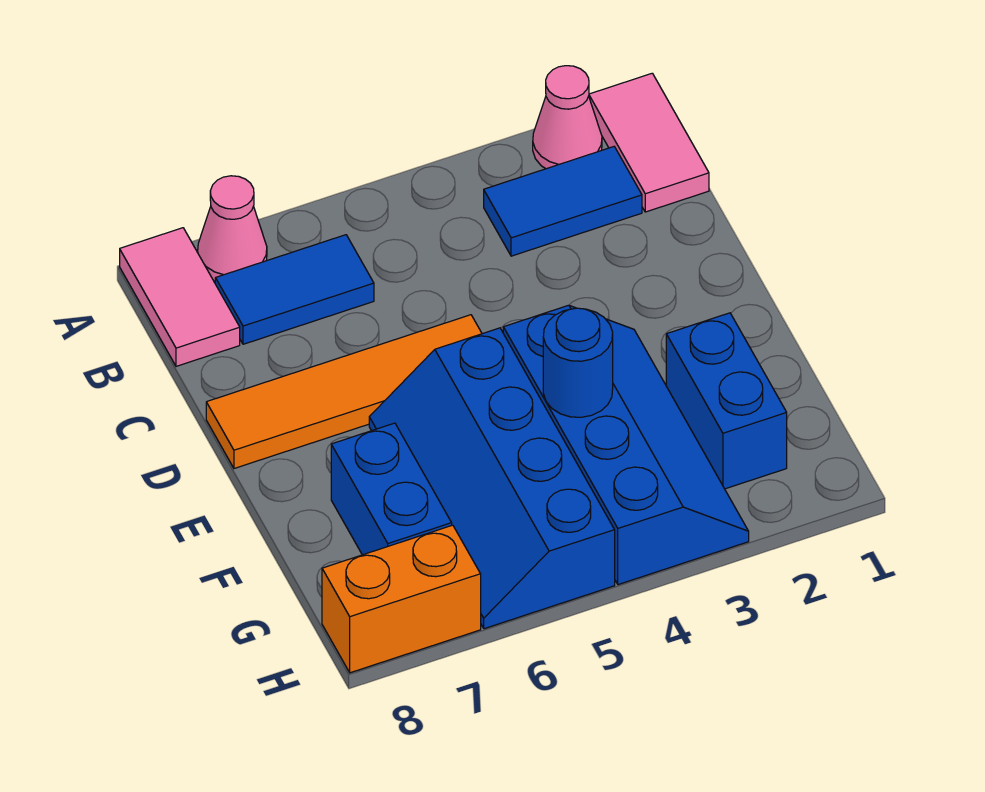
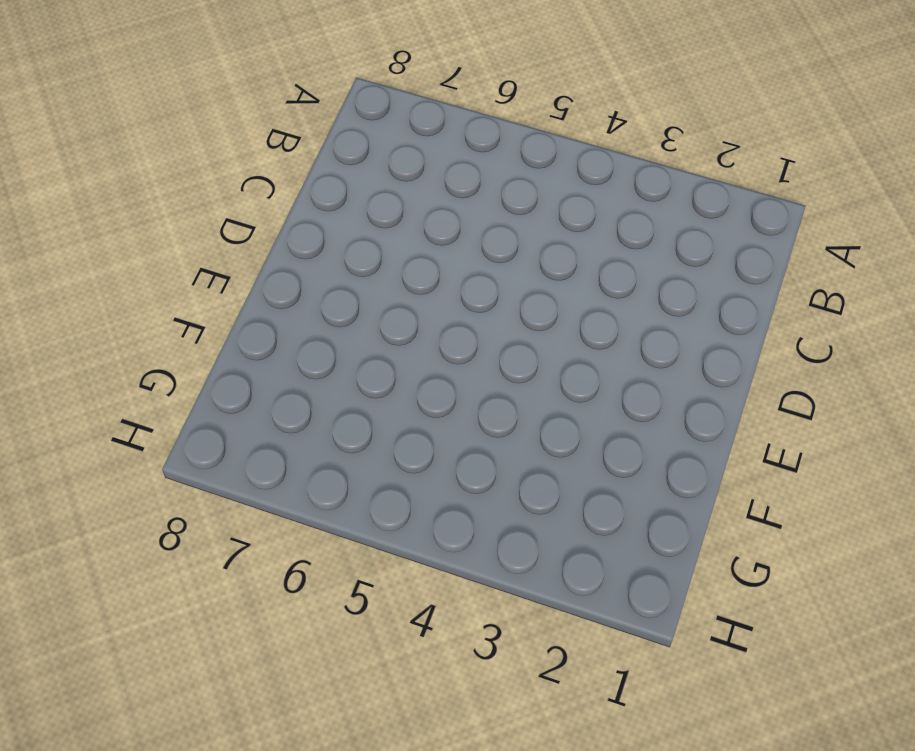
none -> pink tile A1:B1 level 1
none -> pink cone A2 level 1
none -> pink cone A7 level 1

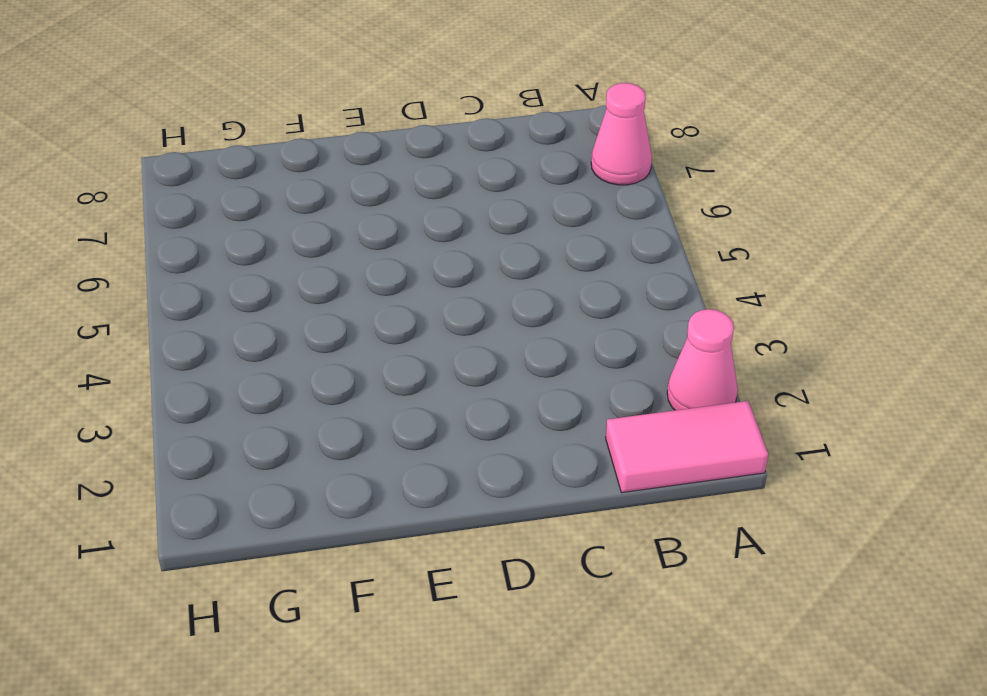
none -> pink tile A8:B8 level 1
none -> blue tile B2:B3 level 1
none -> blue tile B6:B7 level 1

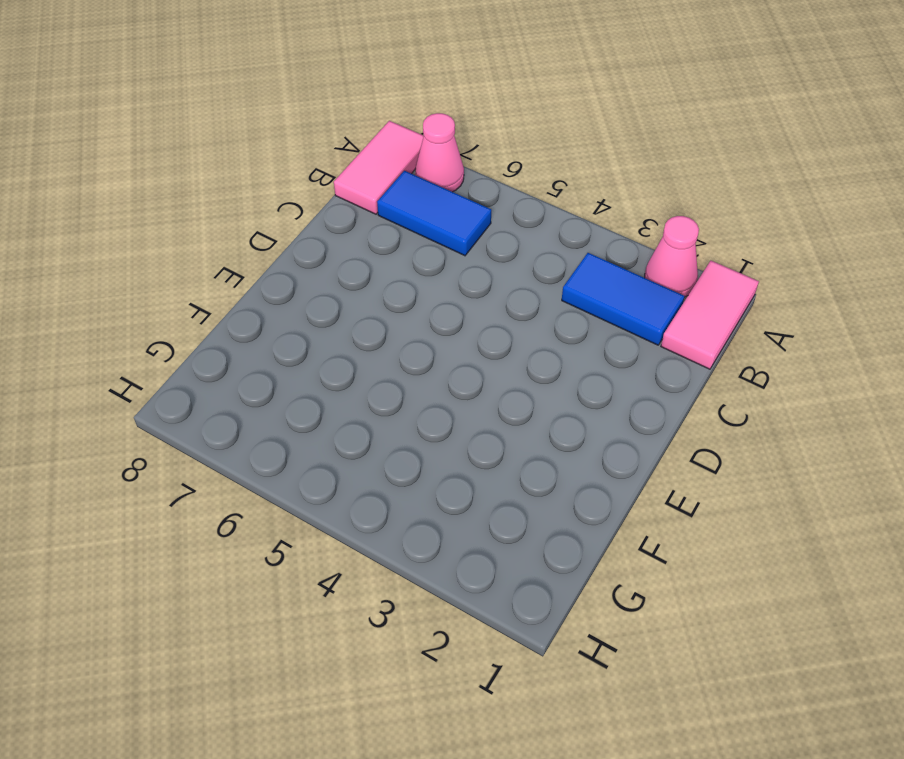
none -> orange tile D5:D8 level 1
none -> blue slope E3:H4 level 1 top 4
none -> blue slope E5:H6 level 1 top 5

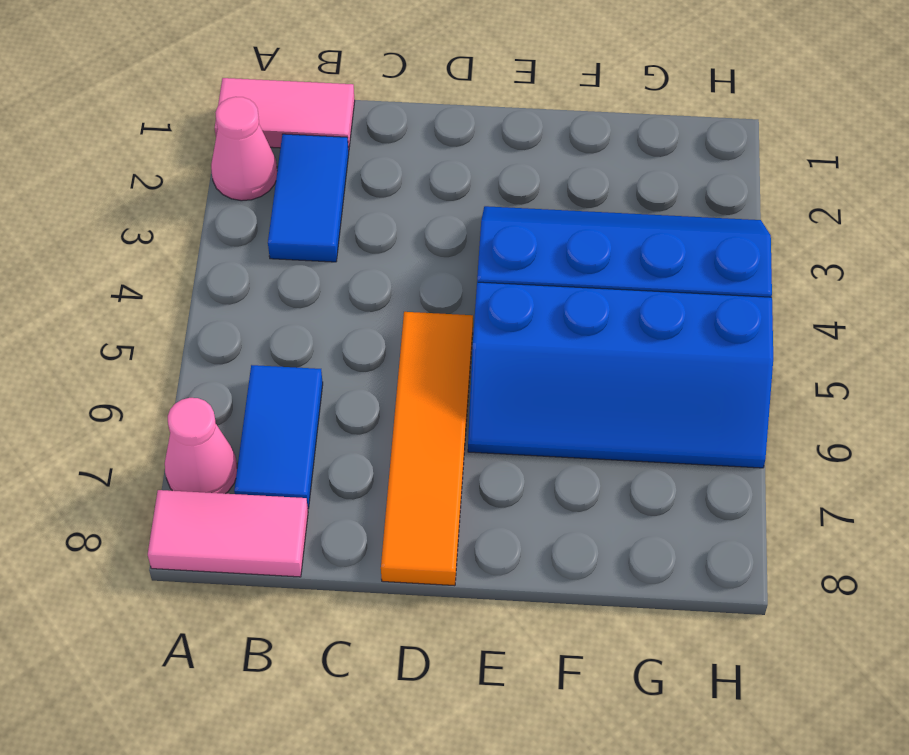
none -> blue brick F2:G2 level 1
none -> blue brick F7:G7 level 1
none -> orange brick H7:H8 level 1

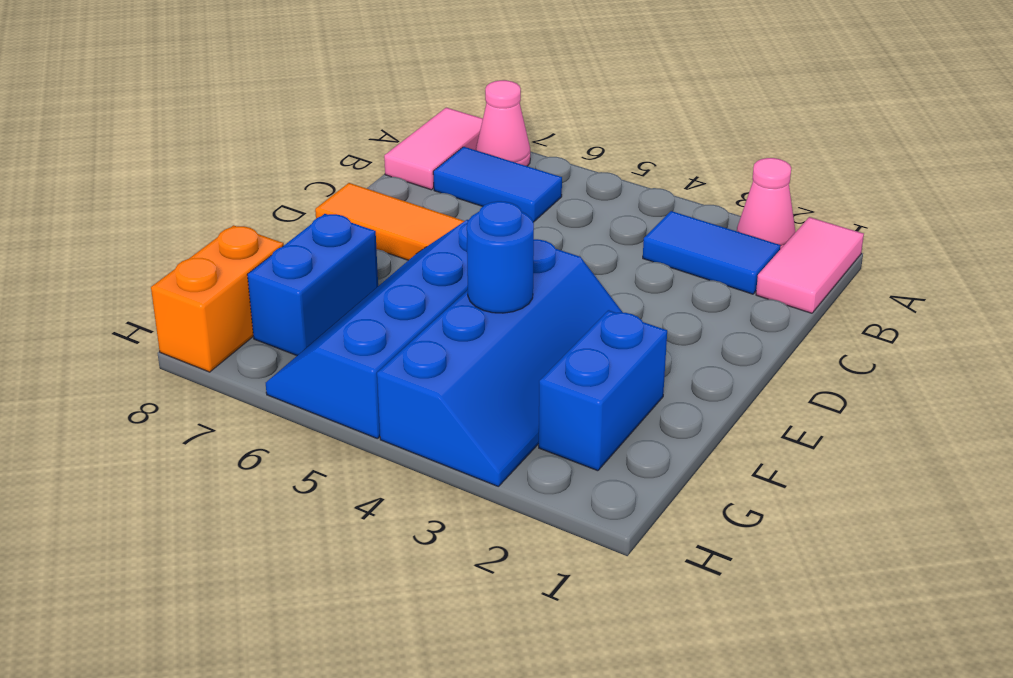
orange brick G8:H8 level 1 -> orange brick H7:H8 level 1

